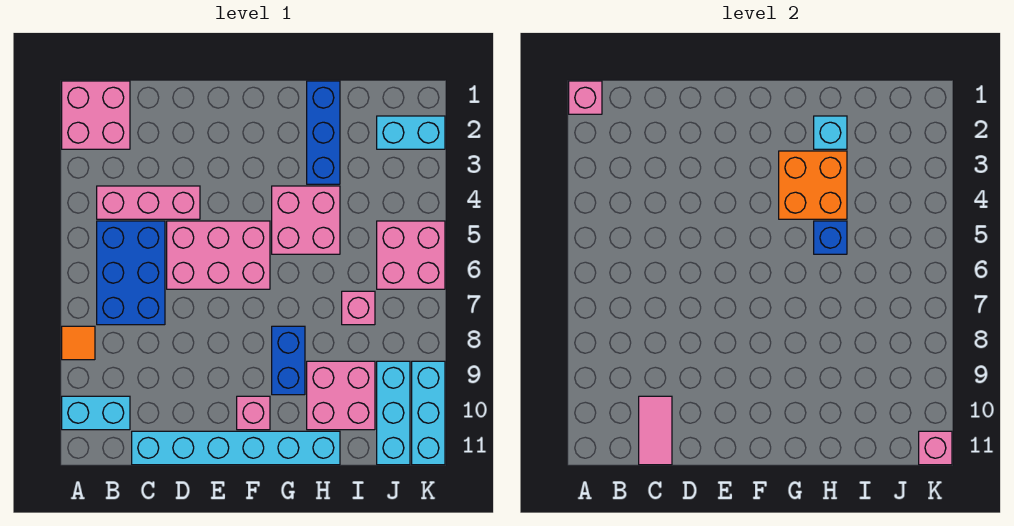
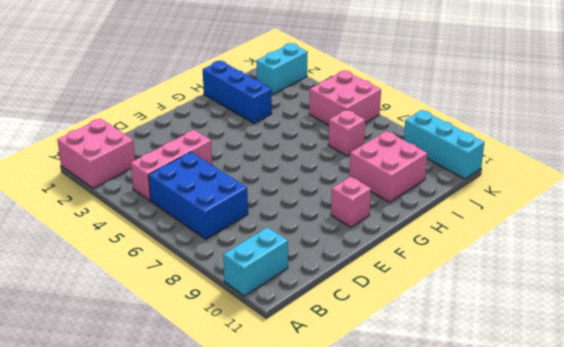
none -> orange tile A8 level 1
none -> cyan brick C11:H11 level 1
none -> pink brick D5:F6 level 1

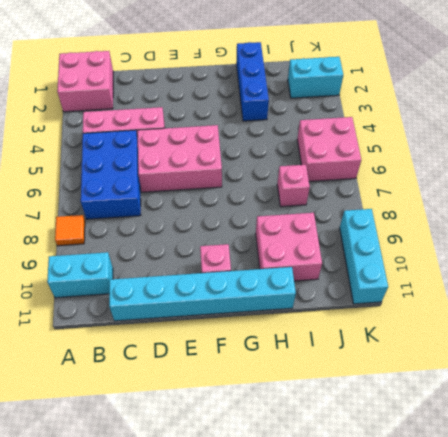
none -> pink brick G4:H5 level 1
none -> blue brick G8:G9 level 1
none -> cyan brick J9:J11 level 1

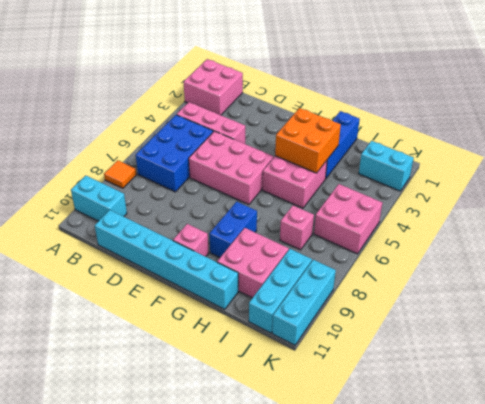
none -> pink brick A1 level 2
none -> pink tile C10:C11 level 2
none -> cyan brick H2 level 2

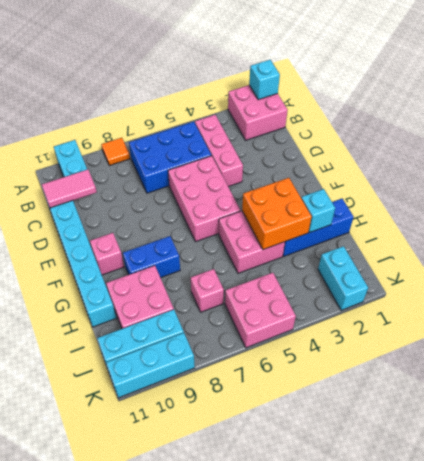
cyan brick A1 level 2 -> pink brick A1 level 2
none -> blue brick H5 level 2
none -> pink brick K11 level 2

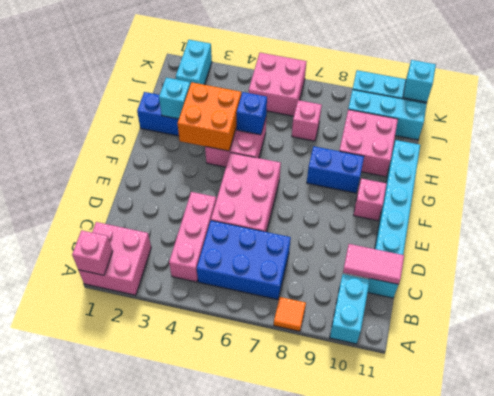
cyan brick K11 level 2 -> pink brick K11 level 2

